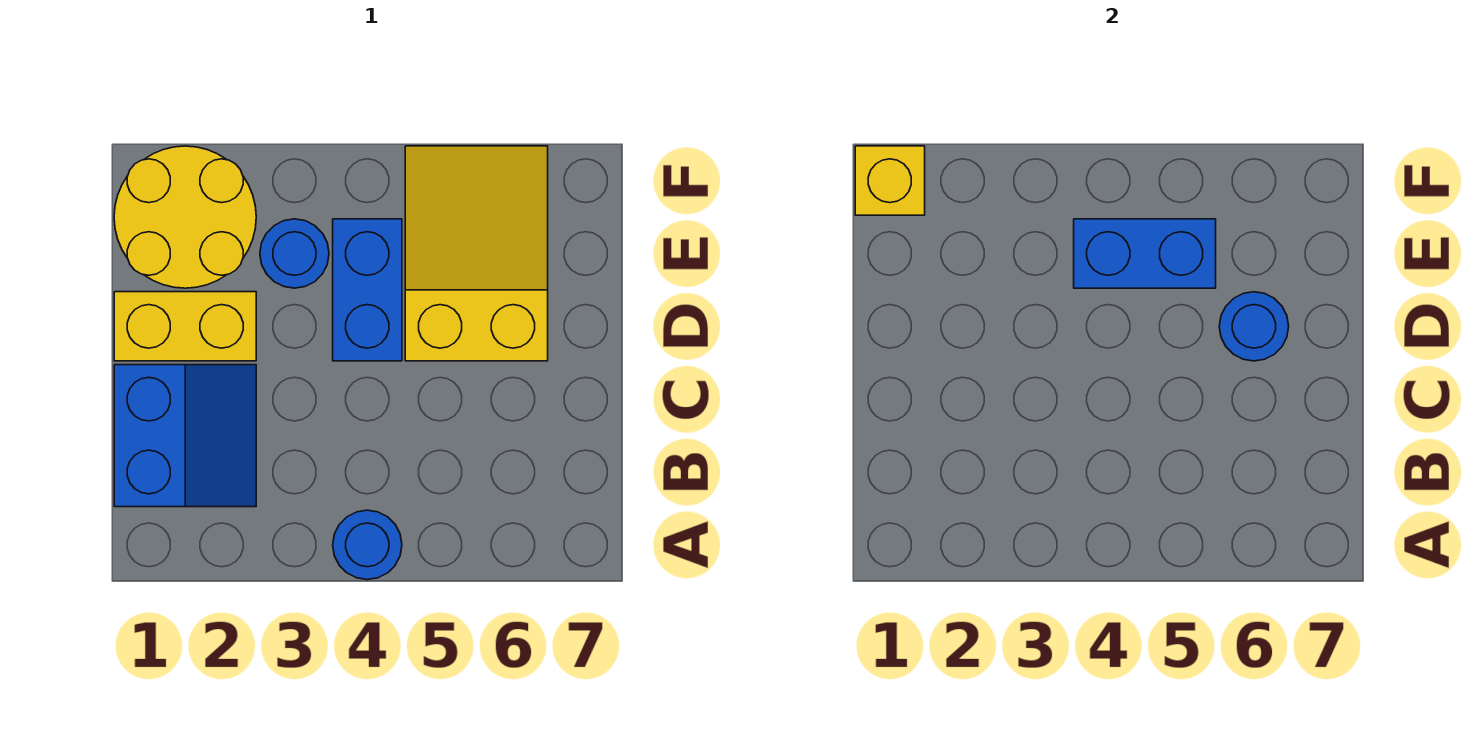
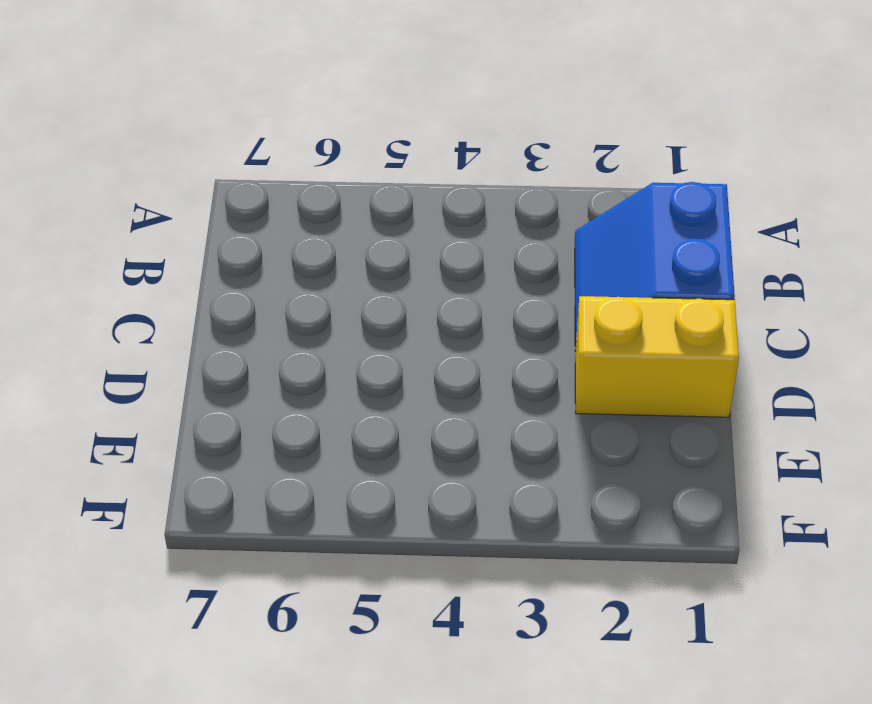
none -> blue round brick A4 level 1
none -> blue brick D4:E4 level 1

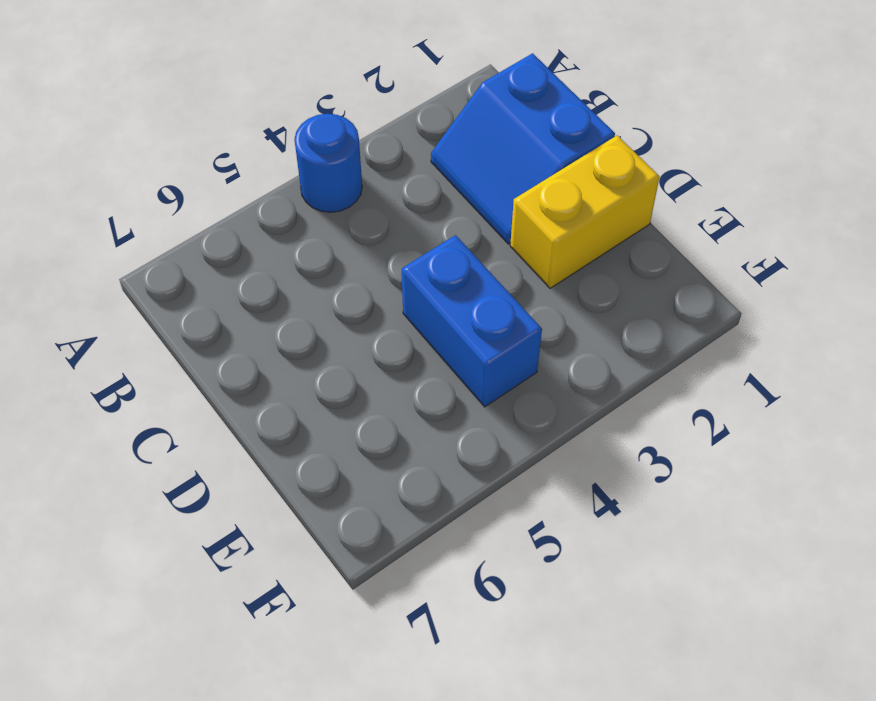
none -> yellow slope D5:F6 level 1 top D
none -> yellow round brick E1:F2 level 1

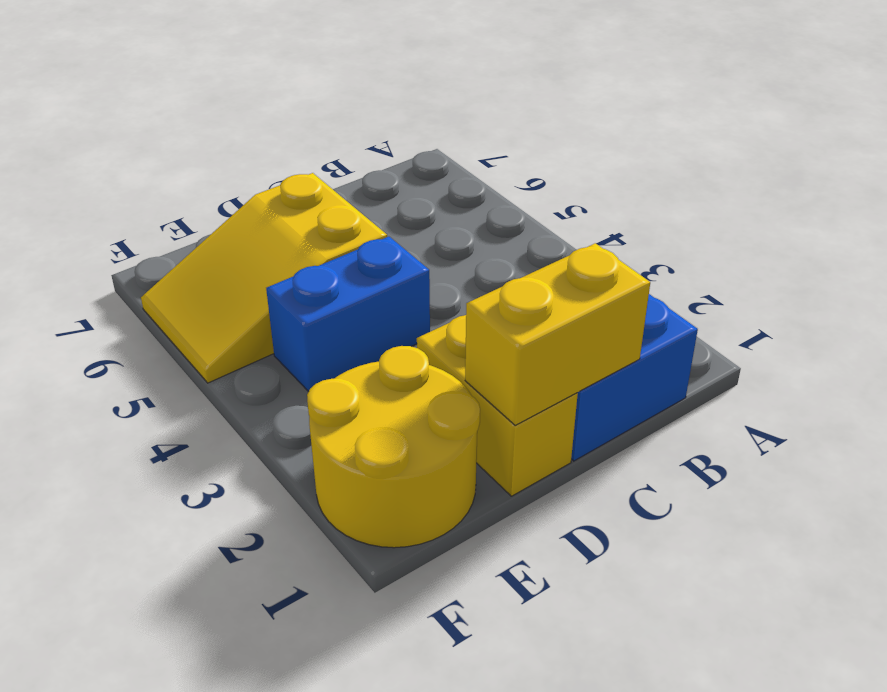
yellow brick C1:D1 level 2 -> none
none -> blue round brick A4 level 1
none -> blue round brick E3 level 1

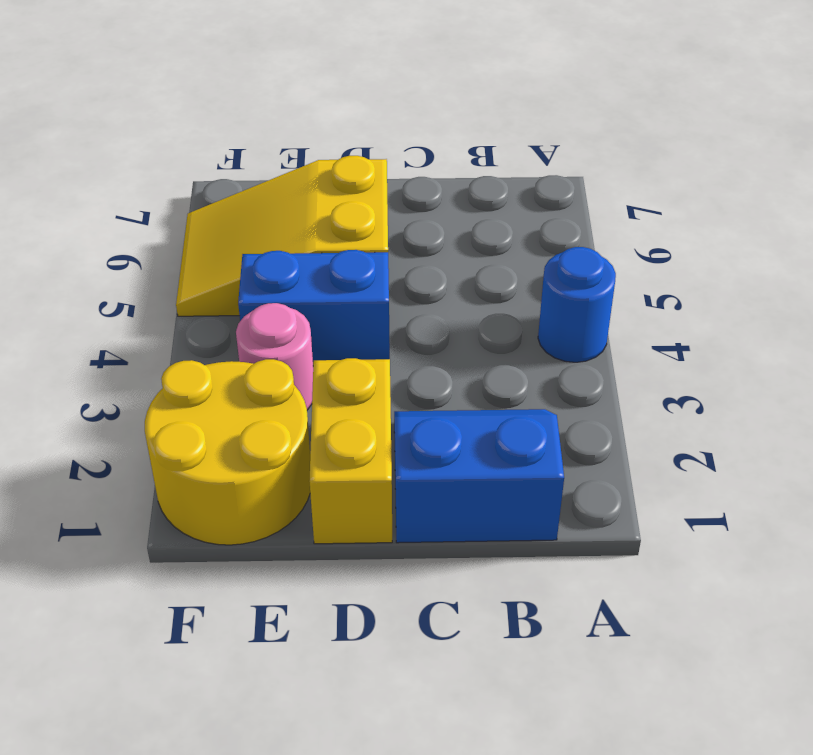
pink round brick E3 level 1 -> blue round brick E3 level 1
none -> blue round brick D6 level 2
none -> blue brick E4:E5 level 2

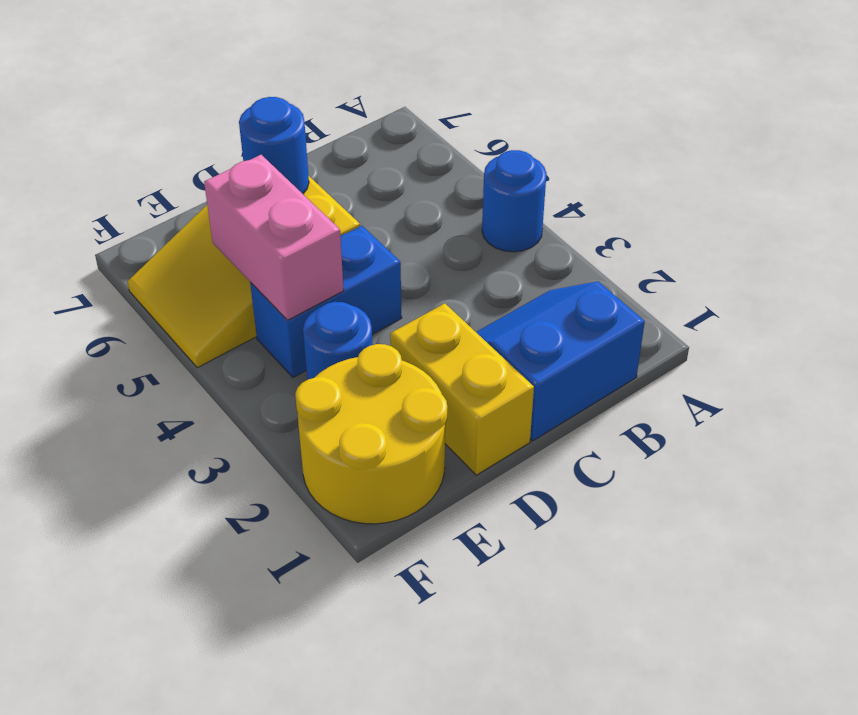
pink brick E4:E5 level 2 -> blue brick E4:E5 level 2
none -> yellow brick F1 level 2

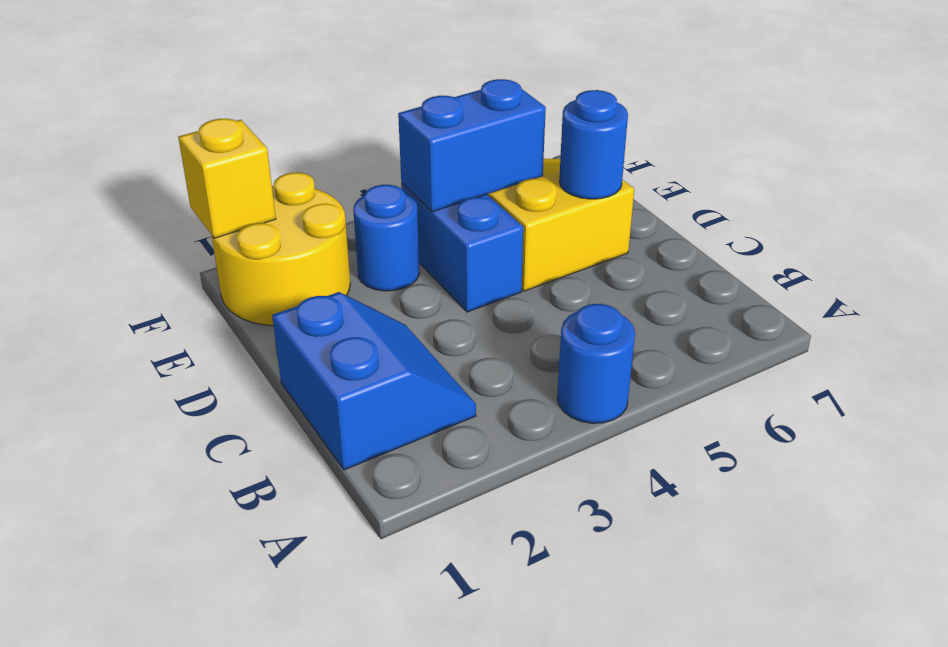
none -> yellow brick D1:D2 level 1

